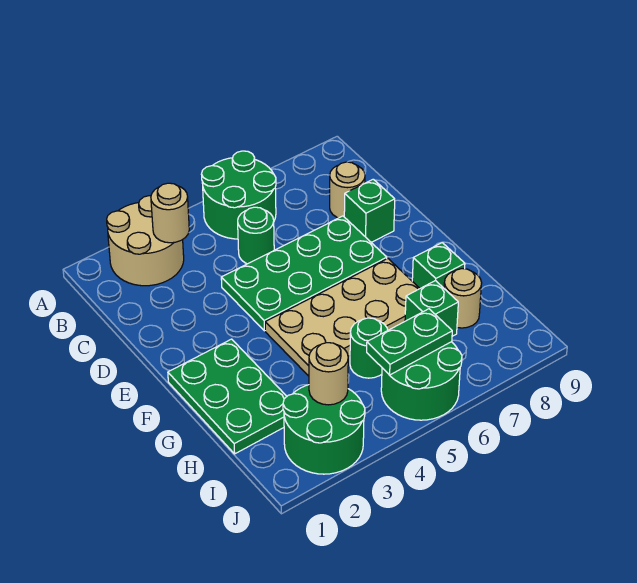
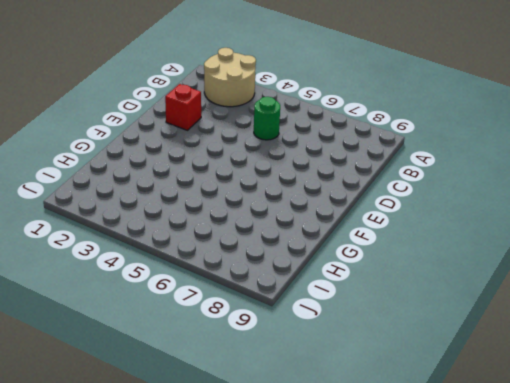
red brick D2 level 1 -> none
none -> green round brick A5:B6 level 1
none -> tan round brick C8 level 1
none -> green plate D4:E7 level 1

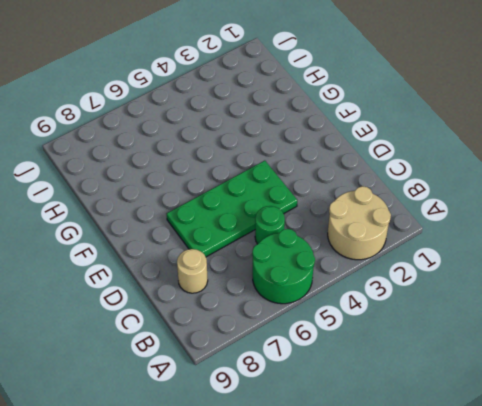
none -> green brick D8 level 1
none -> green plate F1:H2 level 1
none -> tan plate F4:G7 level 1

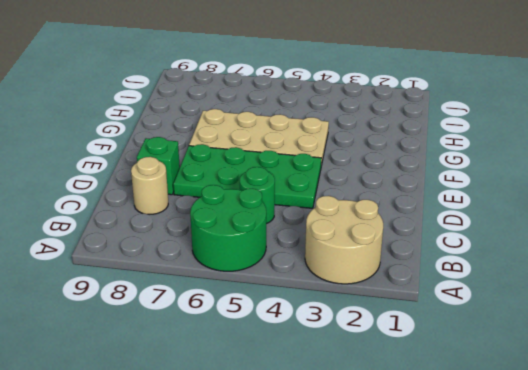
none -> green plate F1:H2 level 1
none -> green brick G8 level 1
none -> green round brick H5 level 1

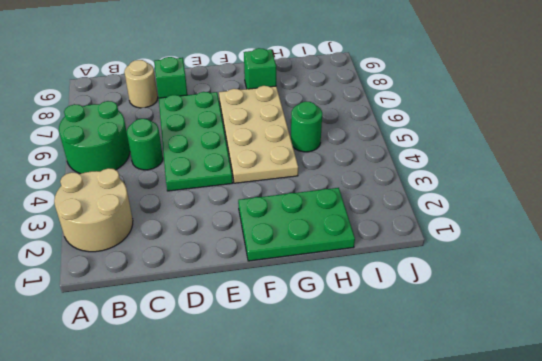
none -> green brick H7 level 1
none -> tan round brick H8 level 1
none -> green round brick I2:J3 level 1

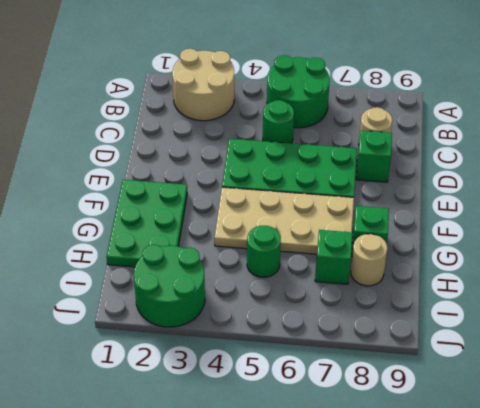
none -> green round brick I5:J6 level 1
none -> tan round brick B3 level 2
none -> tan round brick I3 level 2

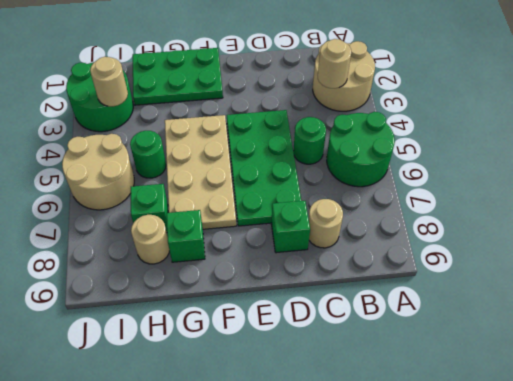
tan round brick I5:J6 level 1 -> green round brick I5:J6 level 1
none -> green plate I5:I6 level 2

